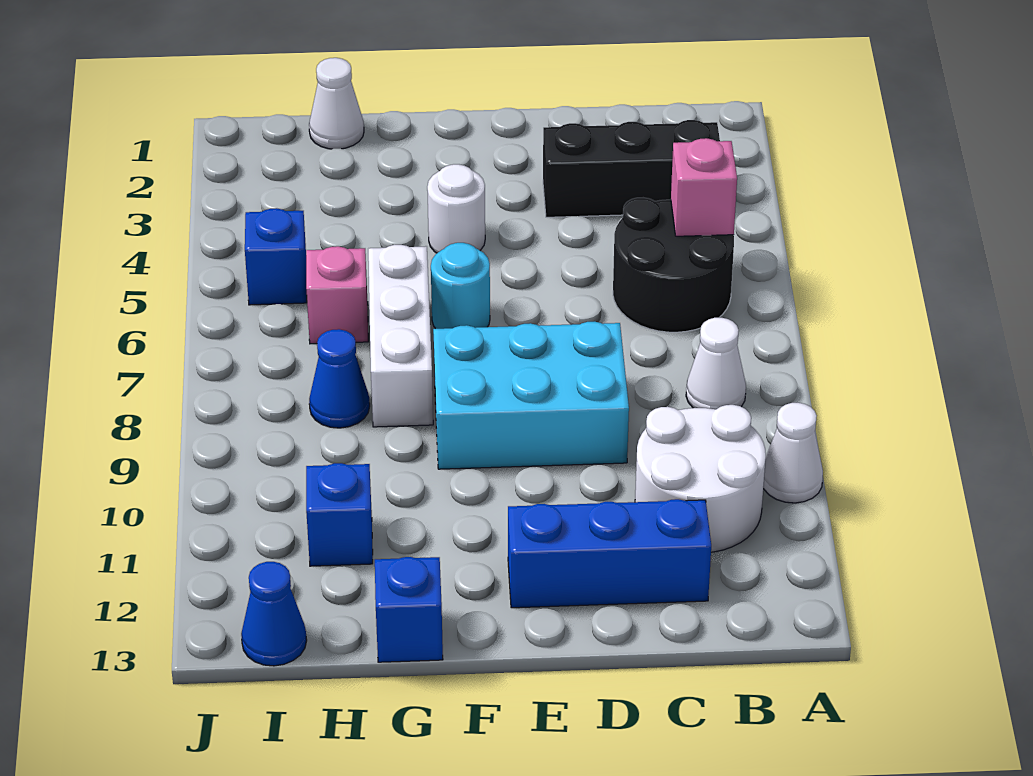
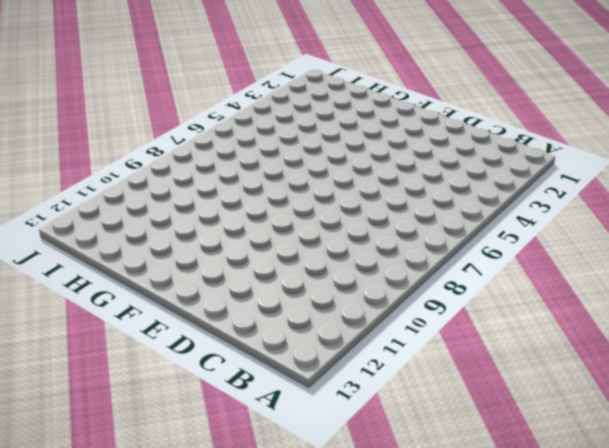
none -> white cone A10 level 1
none -> black brick B3:D3 level 1
none -> black round brick B5:C6 level 1

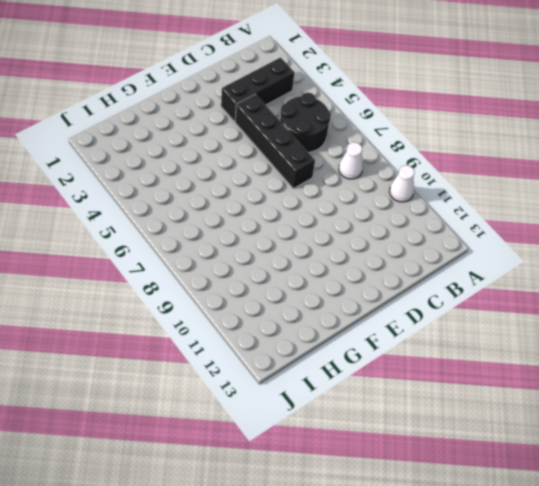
black brick D4:D7 level 1 -> none
none -> white round brick B10:C11 level 1
none -> blue brick C12:E12 level 1
none -> cyan brick D8:F9 level 1

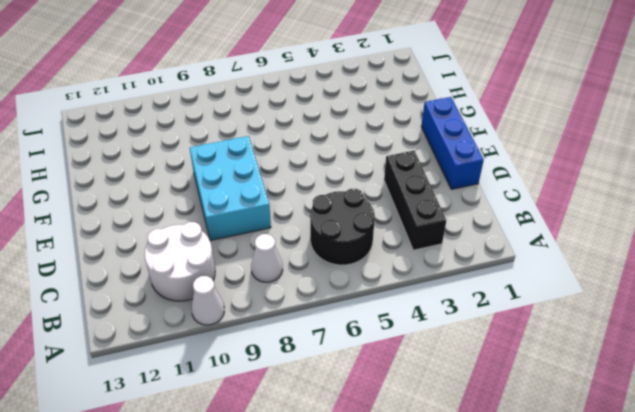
blue brick D1:F1 level 1 -> blue brick C12:E12 level 1
none -> white round brick F4 level 1
none -> cyan round brick F6 level 1
none -> white brick G6:G8 level 1

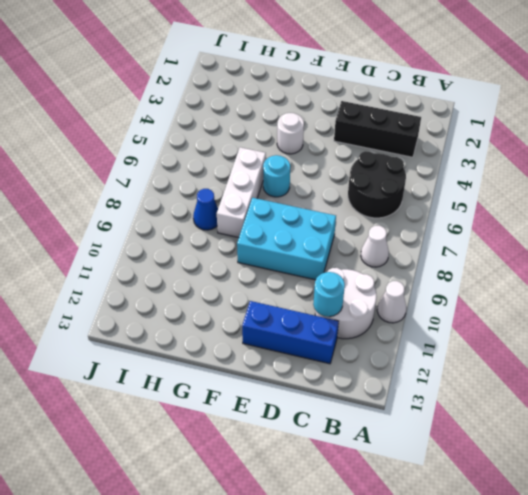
cyan round brick C11 level 2 -> none
none -> blue brick G13 level 1
none -> white cone H1 level 1
none -> pink brick H6 level 1

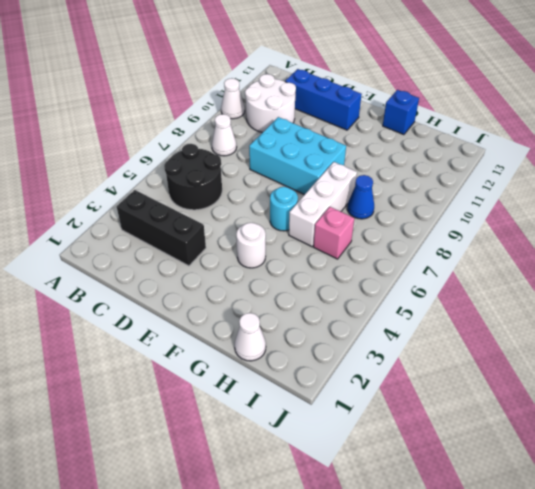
none -> blue brick H11 level 1
none -> blue brick I5 level 1
none -> blue cone I13 level 1

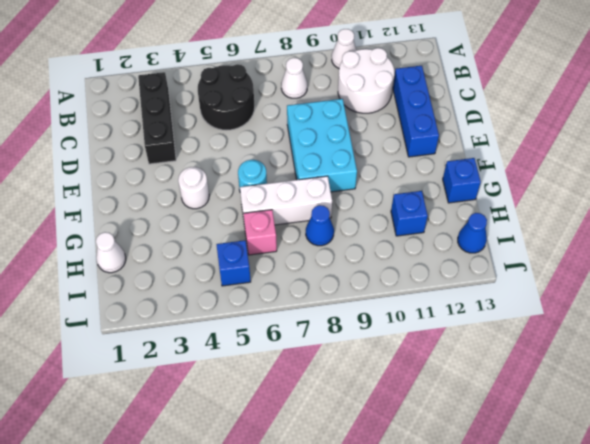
none -> pink brick B5 level 2

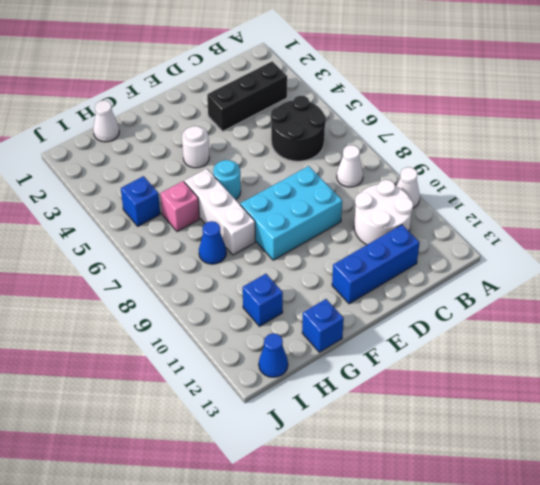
none -> pink brick B5 level 2

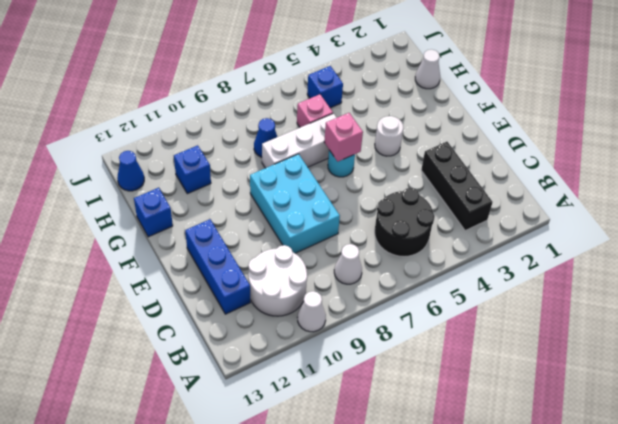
pink brick F6 level 2 -> pink brick B5 level 2

